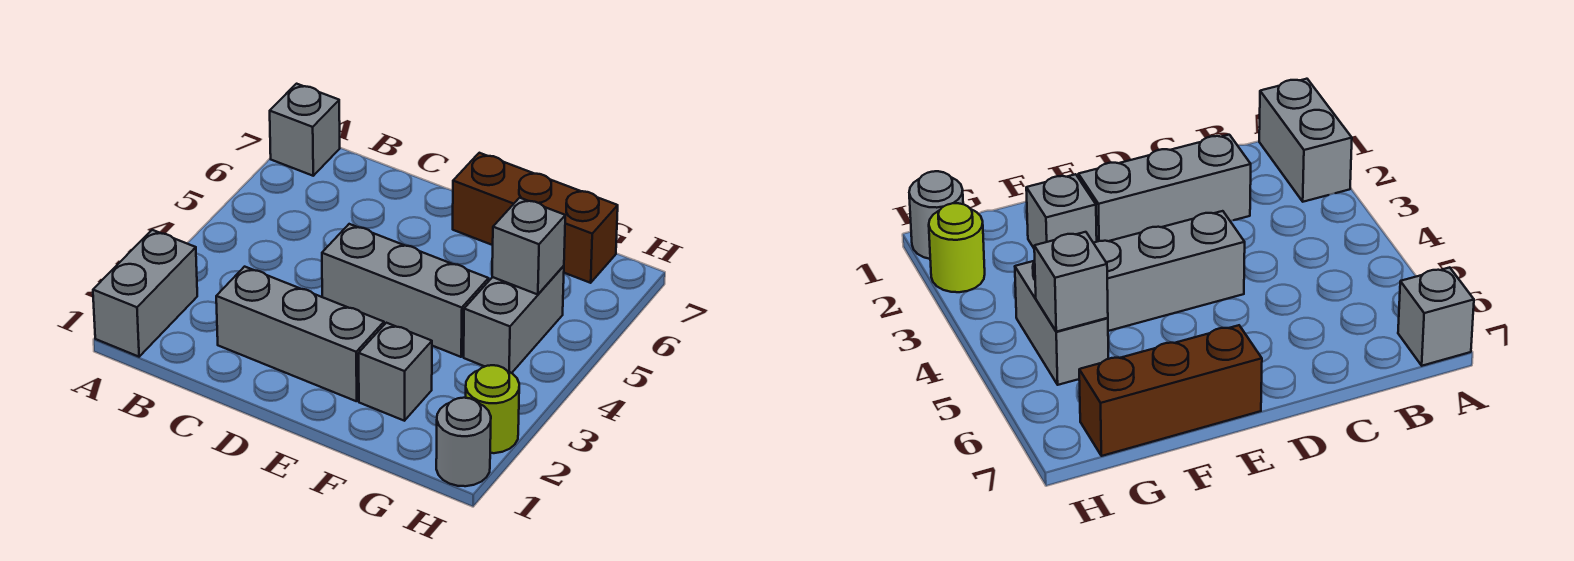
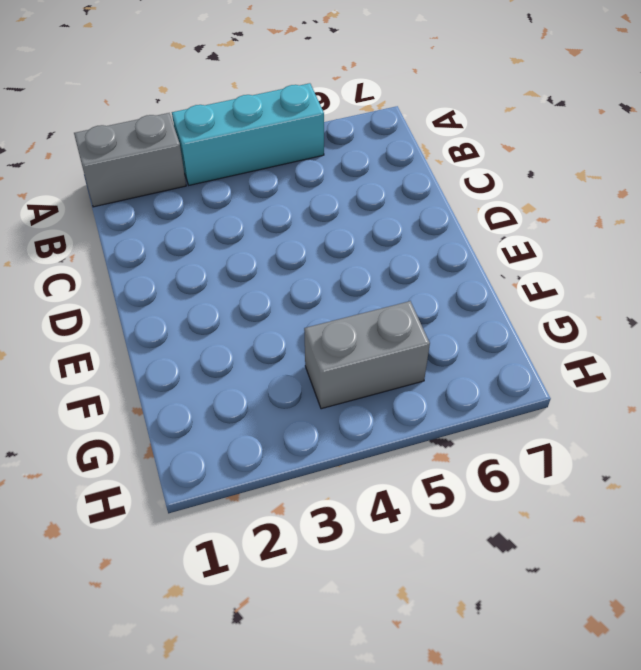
cyan brick A3:A5 level 1 -> none
none -> grey brick A7 level 1
none -> grey brick C2:E2 level 1

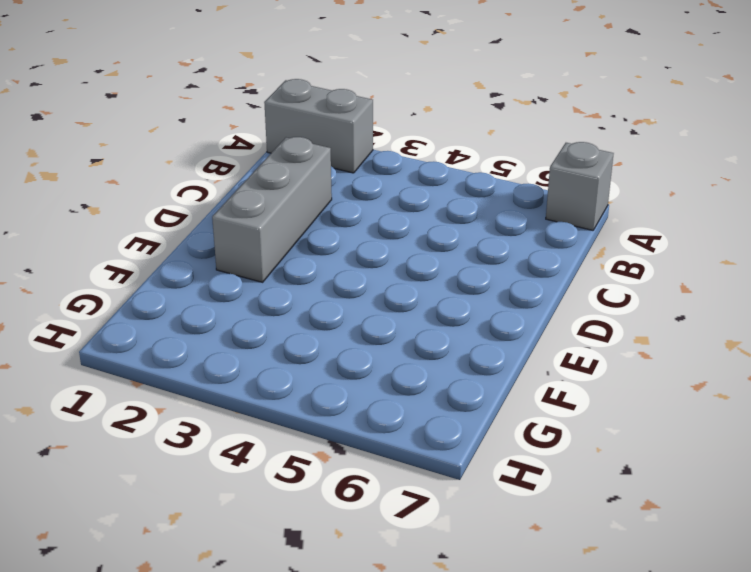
none -> grey brick D4:F4 level 1
none -> brown brick E7:G7 level 1

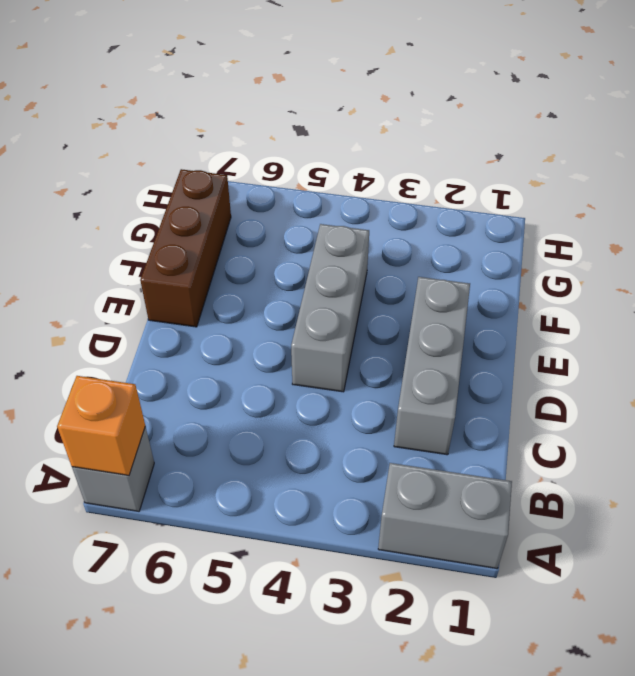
orange brick A7 level 2 -> none
none -> grey brick F2 level 1
none -> grey brick G4:G5 level 1

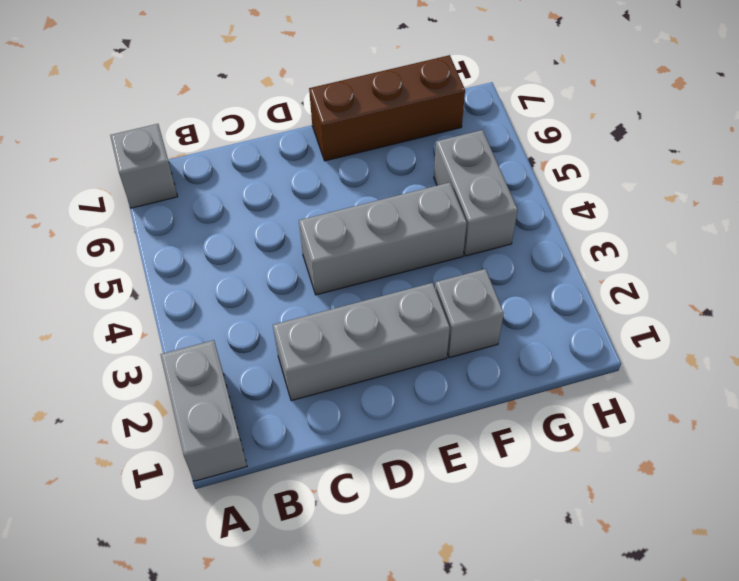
none -> grey round brick H1 level 1
none -> lime round brick H2 level 1

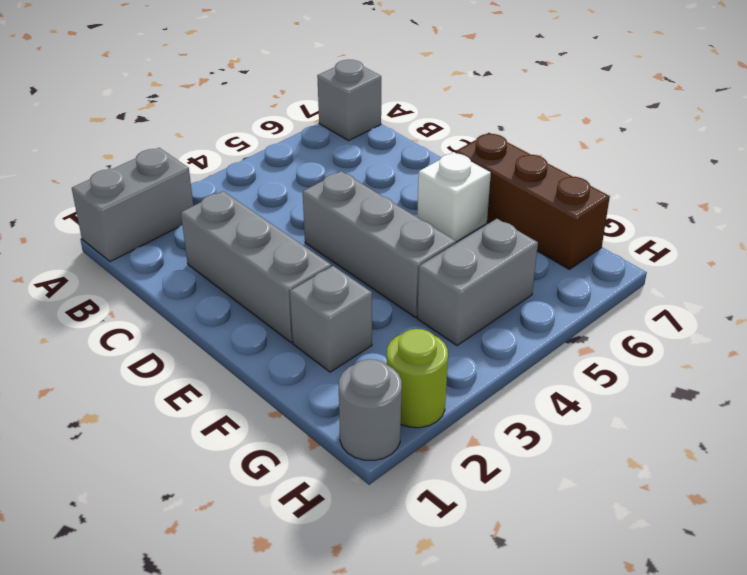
white brick E6 level 1 -> none
none -> grey brick G5 level 2

